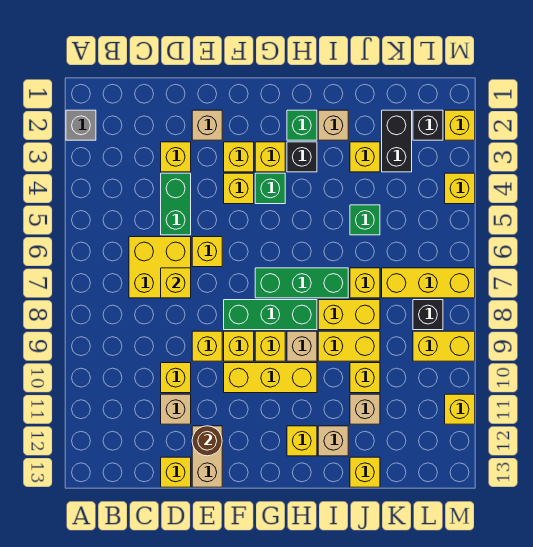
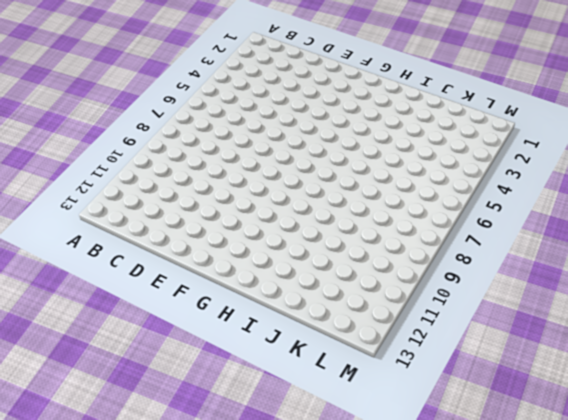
none -> grey brick A2 level 1
none -> yellow brick C6:D7 level 1
none -> yellow brick D3 level 1
none -> green brick D4:D5 level 1

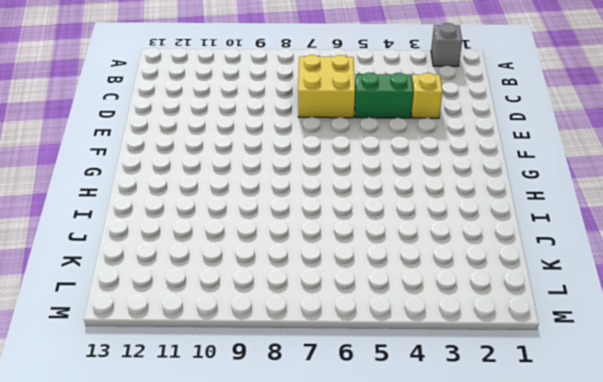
none -> yellow brick D10 level 1
none -> tan brick D11 level 1
none -> yellow brick D13 level 1
none -> tan brick E2 level 1

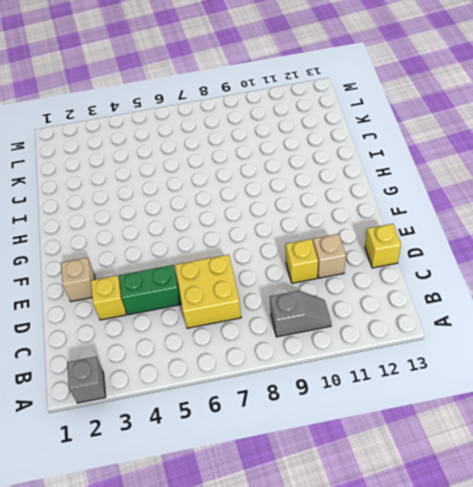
grey slope B9:B10 level 1 top 9 -> none
none -> yellow brick E6 level 1
none -> yellow brick E9 level 1
none -> tan brick E12:E13 level 1
none -> yellow brick F3 level 1

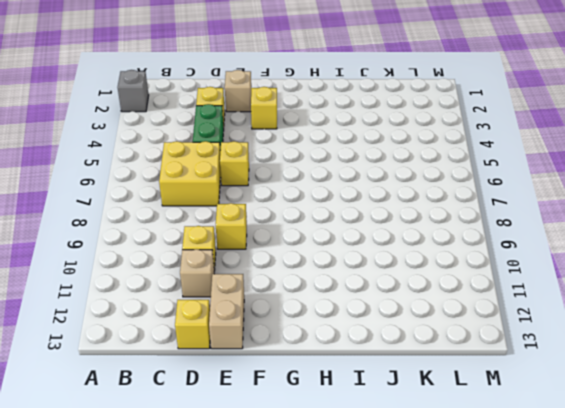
none -> yellow brick F4 level 1
none -> green brick F8:H8 level 1
none -> yellow brick F9 level 1
none -> yellow brick F10:H10 level 1

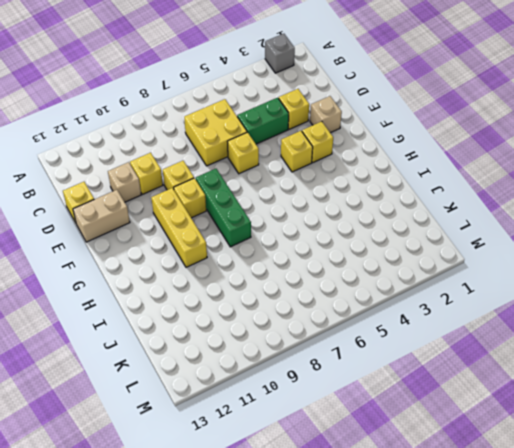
none -> yellow brick G3 level 1
none -> green brick G4 level 1
none -> green brick G7:I7 level 1
none -> yellow brick G9 level 1

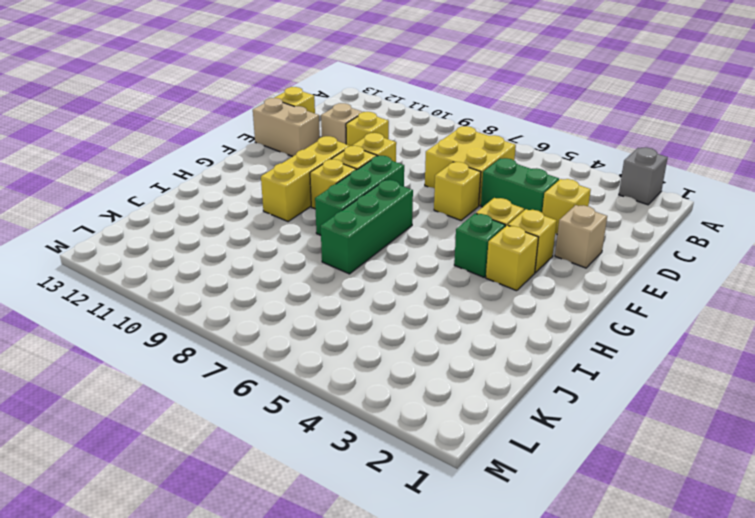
none -> green brick H2 level 1
none -> black brick H3 level 1
none -> tan brick H9 level 1
none -> yellow brick H12 level 1

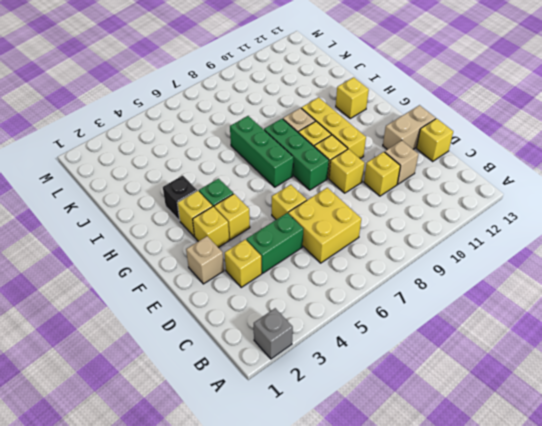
none -> green brick H2 level 1
none -> tan brick I2 level 1
none -> yellow brick I8:J8 level 1
none -> yellow brick I9:J9 level 1

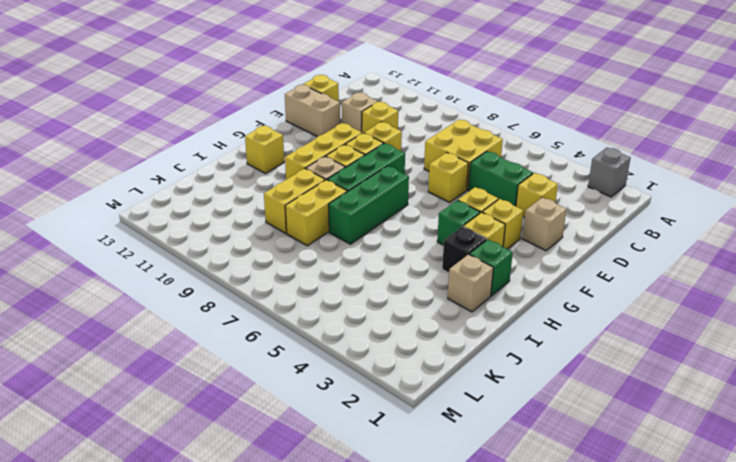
none -> tan brick I12 level 1
none -> yellow brick J3 level 1
none -> green brick J5 level 1
none -> yellow brick J7 level 1

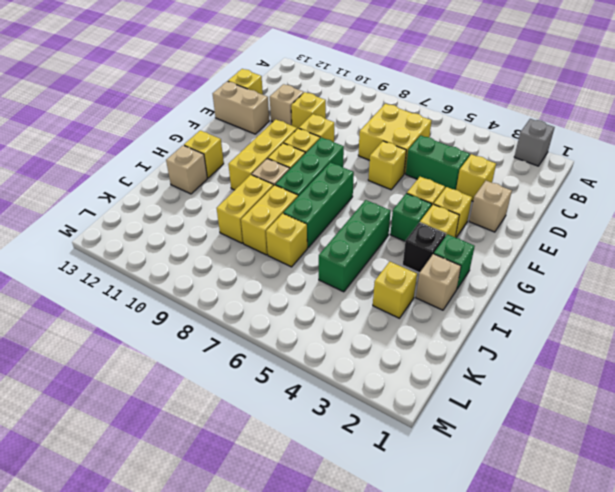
green brick H5:J5 level 1 -> green brick J5 level 1
none -> yellow brick J10 level 1
none -> tan brick J11 level 1
none -> yellow brick J13 level 1
none -> black brick K2:K3 level 1

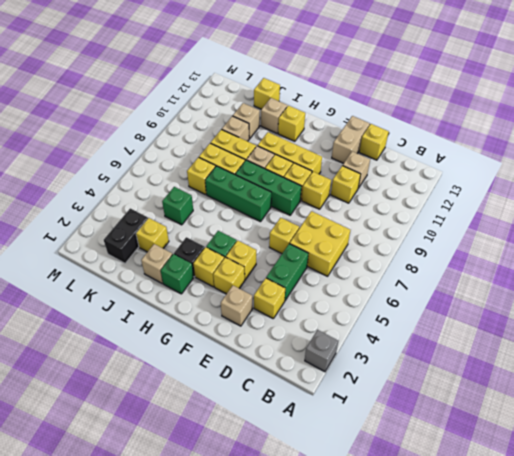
tan brick J10 level 1 -> yellow brick J10 level 1
none -> yellow brick K7:M7 level 1
none -> black brick L2 level 1
none -> black brick L8 level 1
none -> yellow brick L9:M9 level 1

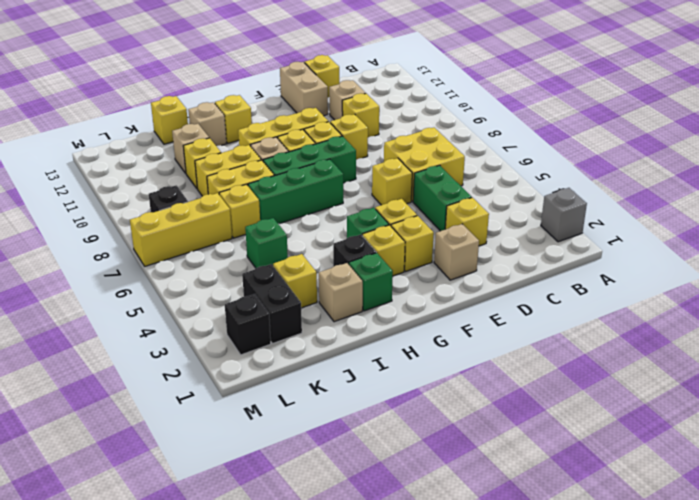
none -> yellow brick L9:M9 level 1
none -> yellow brick M2 level 1
none -> yellow brick M4 level 1
none -> yellow brick M11 level 1

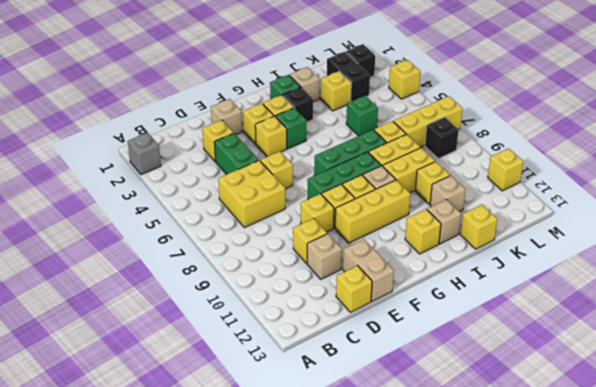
none -> yellow brick L9:M9 level 1
none -> yellow brick M2 level 1
none -> yellow brick D7 level 2
none -> brown round brick E12 level 2

